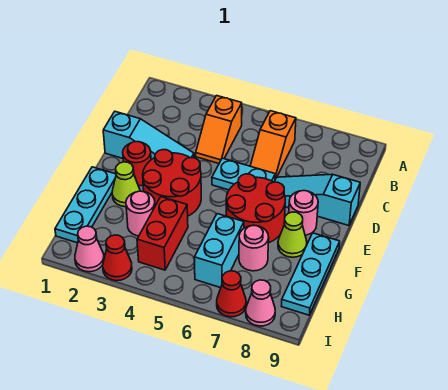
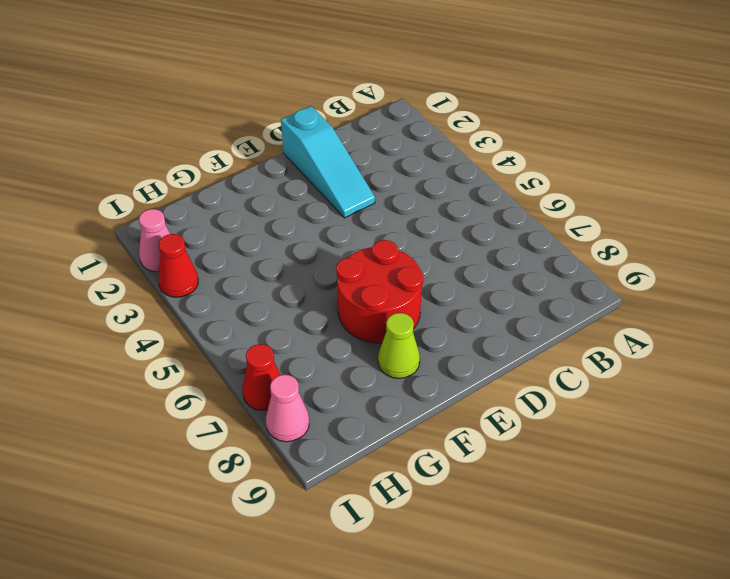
none -> orange slope B4:C4 level 1 top B
none -> orange slope B6:C6 level 1 top B
none -> cyan plate D5:D6 level 1

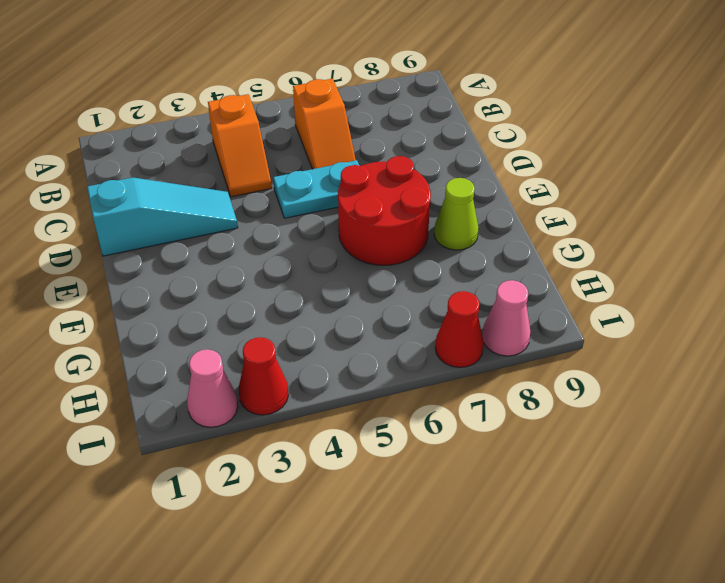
none -> cyan slope D7:D9 level 1 top 9
none -> red round brick E2 level 1
none -> red round brick E3:F4 level 1

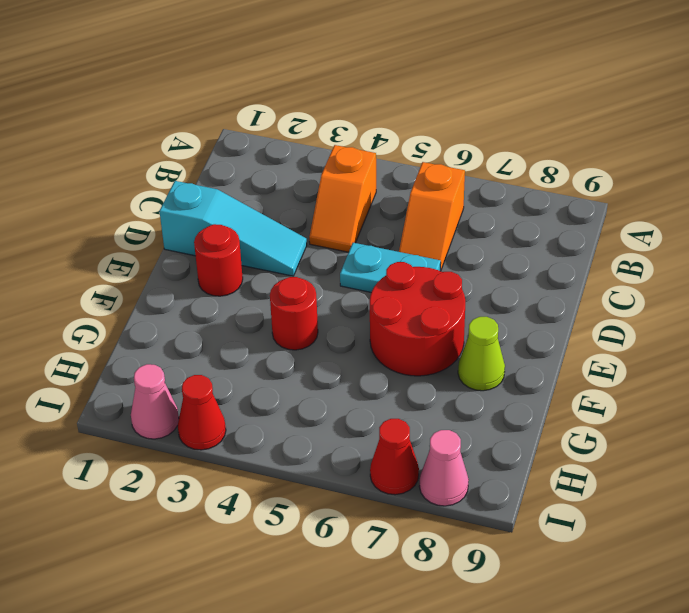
red round brick F4 level 1 -> red round brick E3:F4 level 1
none -> cyan slope D7:D9 level 1 top 9
none -> pink round brick E8 level 1
none -> cyan plate F1:H1 level 1

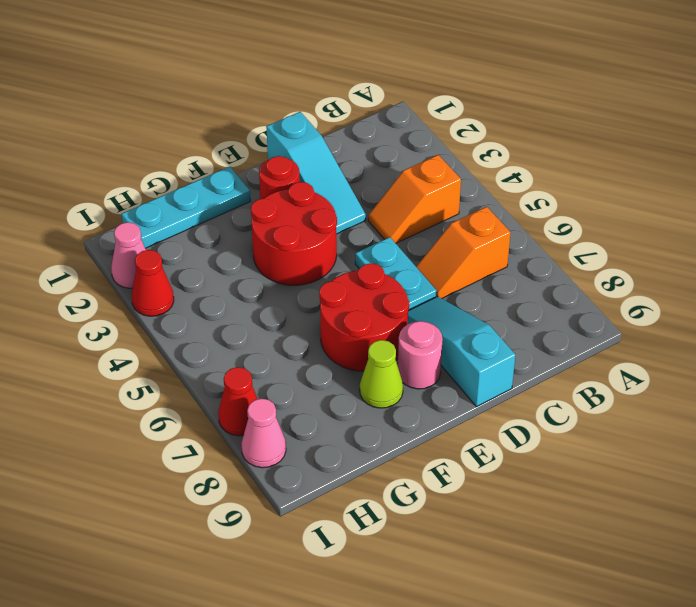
none -> lime cone F2 level 1
none -> cyan plate F9:H9 level 1
none -> pink round brick G3 level 1

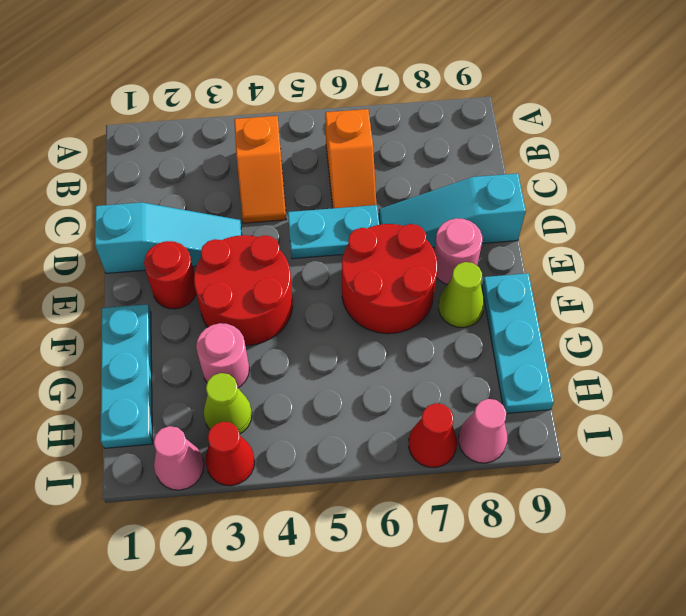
lime cone H3 level 1 -> lime cone F2 level 1
none -> red brick G4:H4 level 1
none -> cyan brick G6:H6 level 1
none -> pink round brick G7 level 1

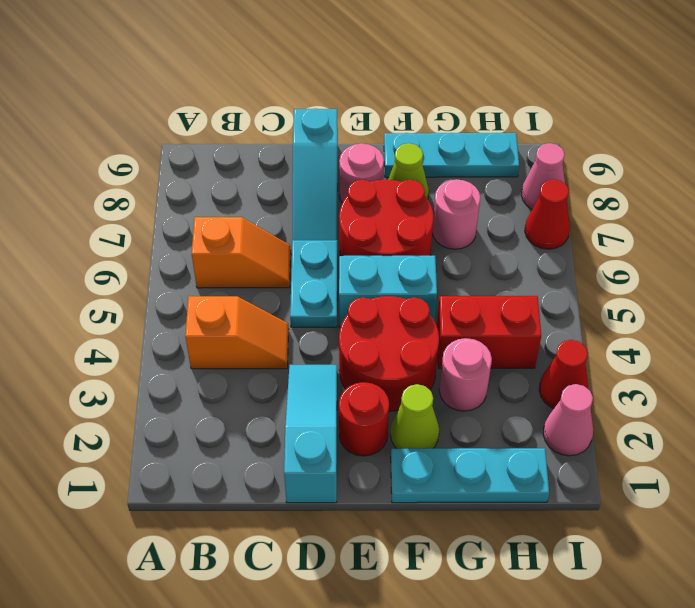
cyan brick E5:F5 level 1 -> cyan brick G6:H6 level 1

